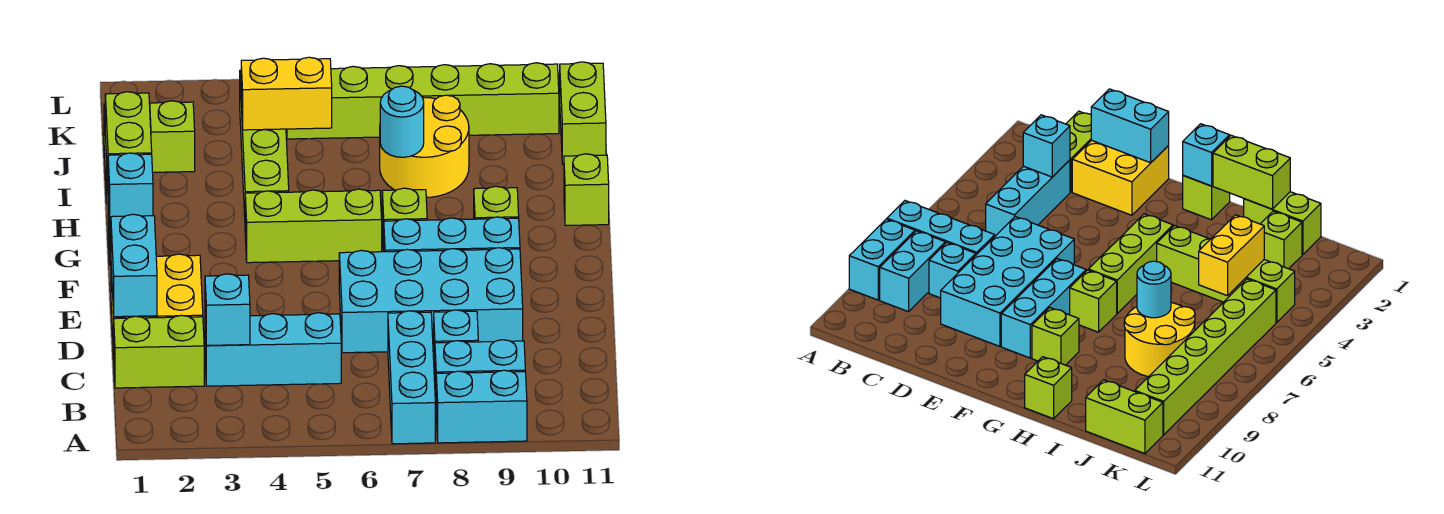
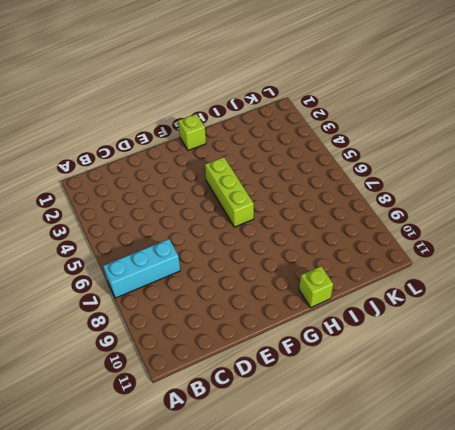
none -> cyan brick A8:A9 level 1
none -> cyan brick B8:B9 level 1
none -> lime brick C1:C2 level 1

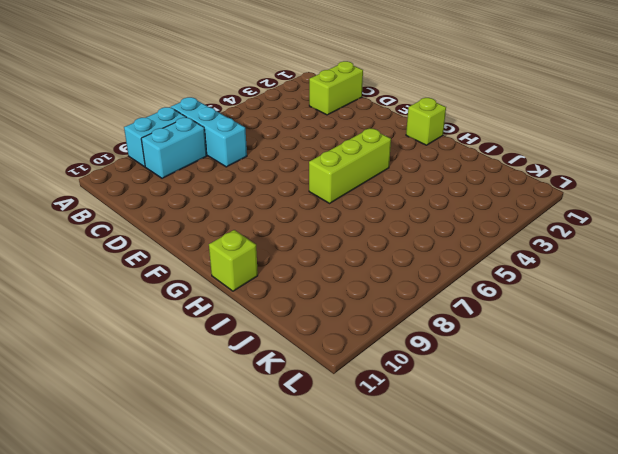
none -> cyan brick C3:C5 level 1
none -> cyan brick C8 level 1
none -> yellow brick D1:E2 level 1

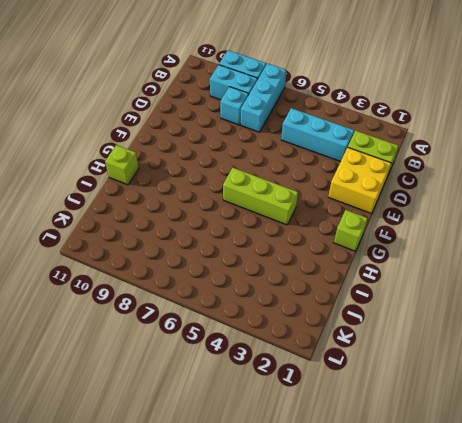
none -> cyan brick D6:E9 level 1
none -> cyan brick F7:F9 level 1
none -> lime brick G7 level 1

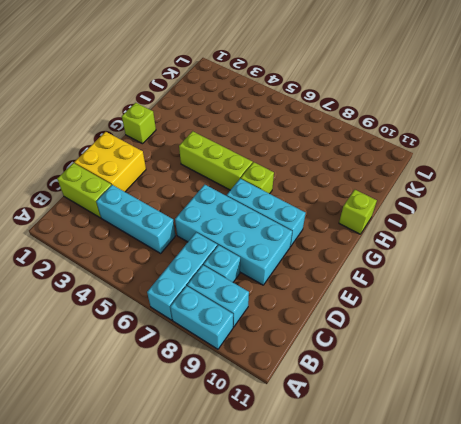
none -> lime brick G9 level 1
none -> lime brick H4:K4 level 1
none -> lime brick I1:J1 level 1

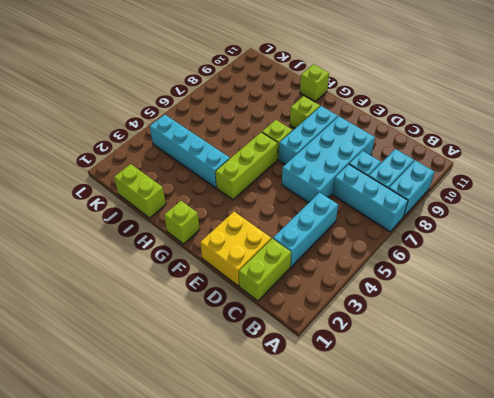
cyan brick H4:K4 level 1 -> lime brick H4:K4 level 1
none -> yellow round brick I7:J8 level 1
none -> lime brick J2 level 1
none -> lime brick J11:K11 level 1

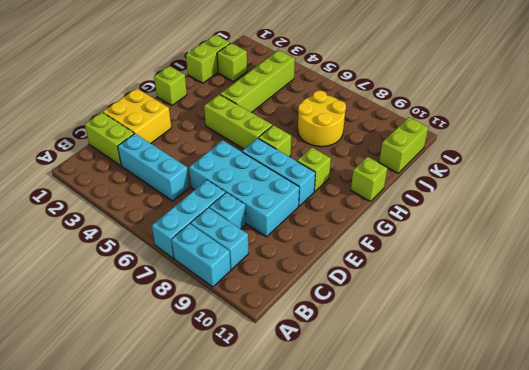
none -> lime brick K5:K10 level 1
none -> cyan brick C3 level 2
none -> cyan brick D1:E1 level 2

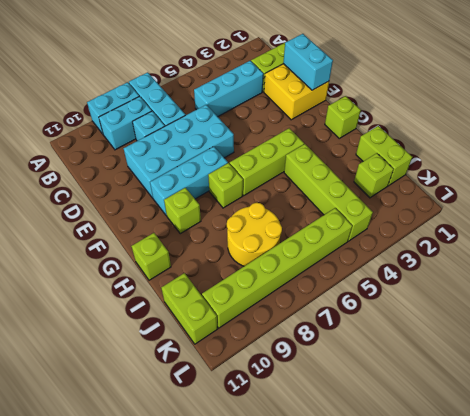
none -> cyan brick C3 level 2
none -> cyan brick G1 level 2
none -> lime brick H1:I1 level 2

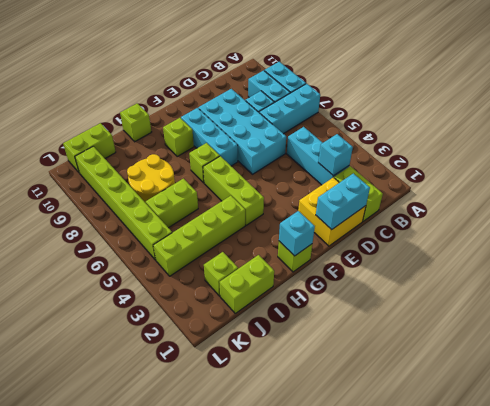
lime brick I6:J6 level 1 -> lime brick H1:I1 level 2
none -> cyan round brick I7 level 2
none -> yellow brick J4:J5 level 2

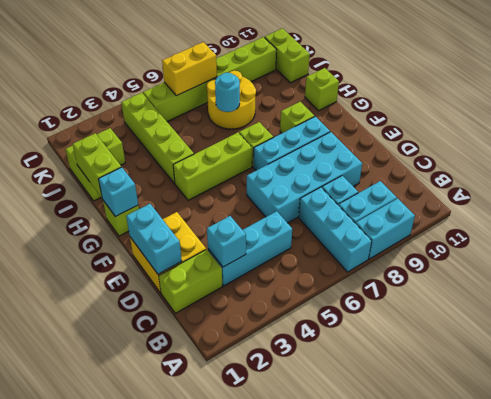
yellow brick K6:K7 level 2 -> yellow brick J4:J5 level 2

